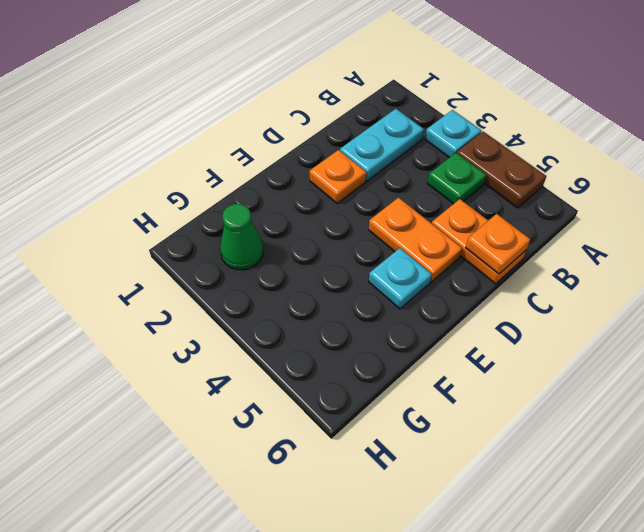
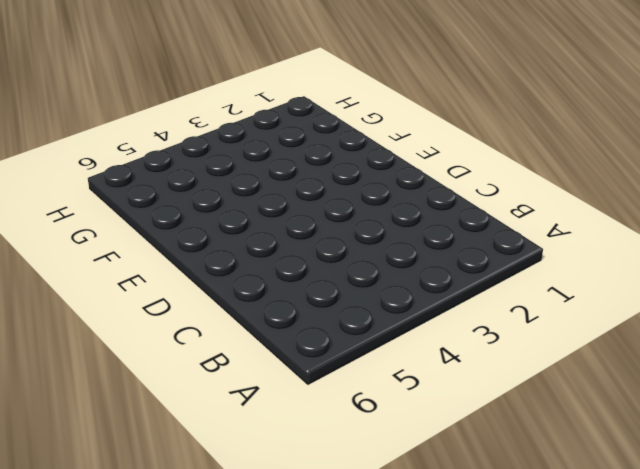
none -> cyan plate A3 level 1
none -> brown plate A4:A5 level 1

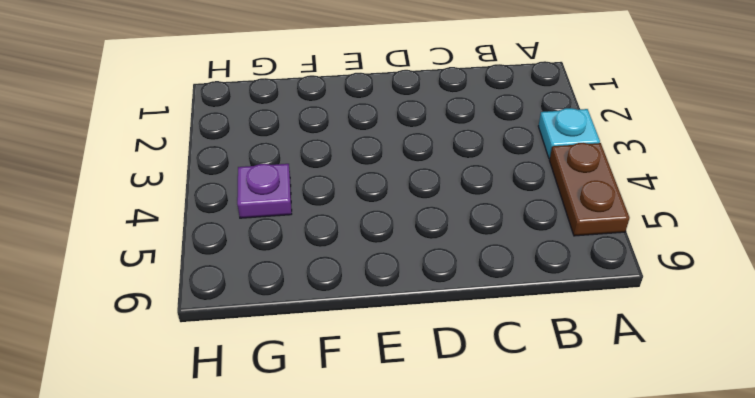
purple plate G4 level 1 -> none
none -> cyan plate B2:C2 level 1
none -> green plate B4 level 1

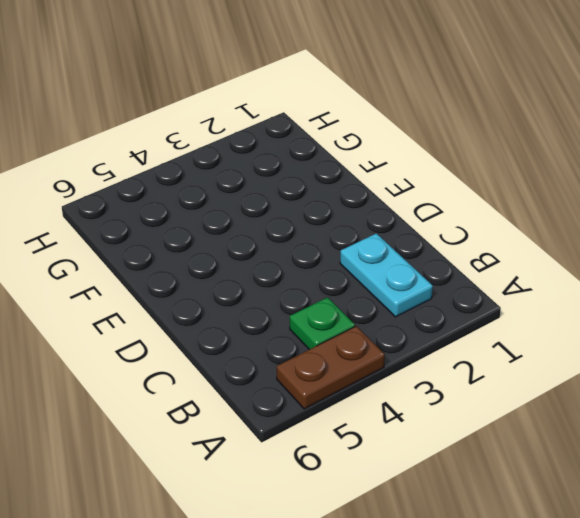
none -> cyan plate A3 level 1
none -> orange plate C5:C6 level 1

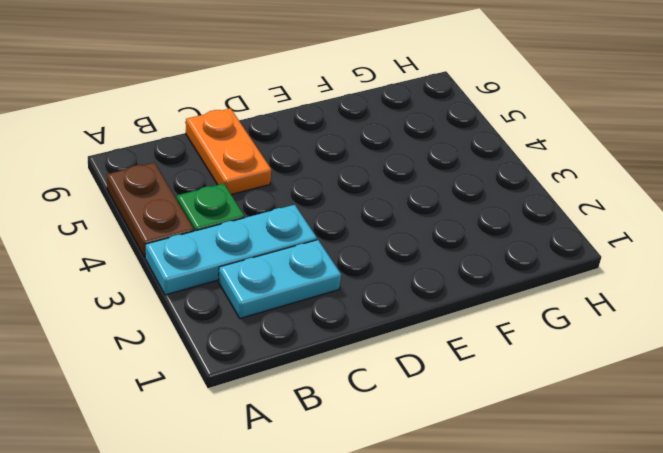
cyan plate A3:C3 level 1 -> cyan plate A3 level 1
none -> orange plate D2 level 1
none -> orange plate D4:D5 level 1

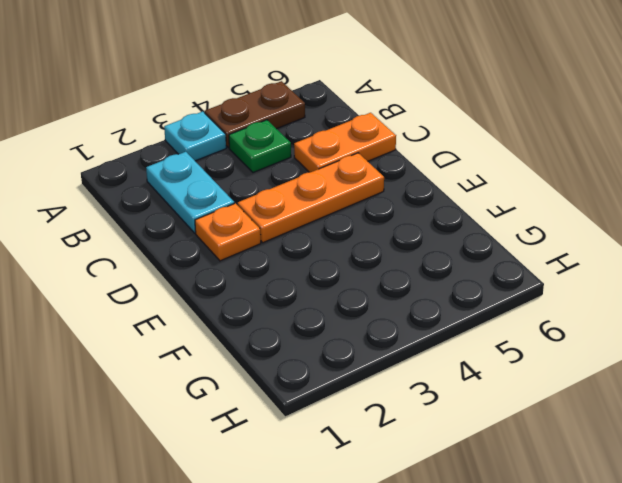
orange plate D3:D5 level 1 -> orange plate D4:D5 level 1
none -> cyan plate E5 level 1
none -> green cone G2 level 1

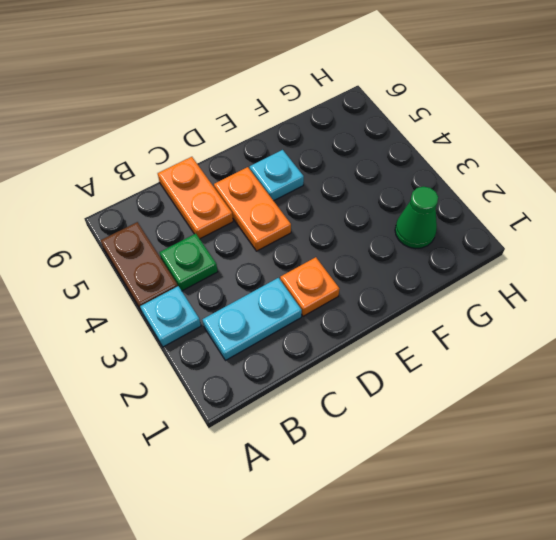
none -> orange plate C6 level 2

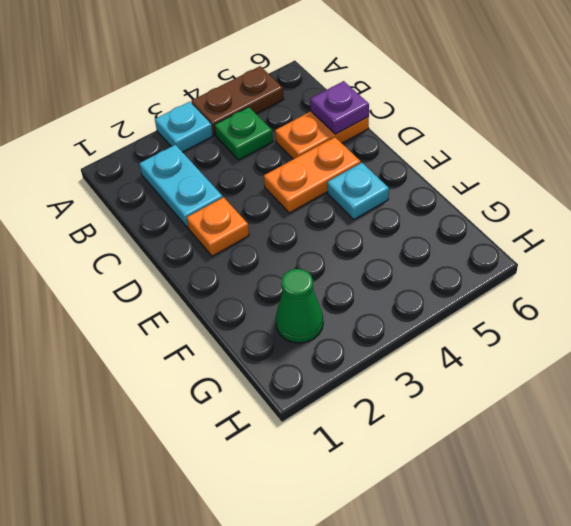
purple plate C6 level 2 -> orange plate C6 level 2

